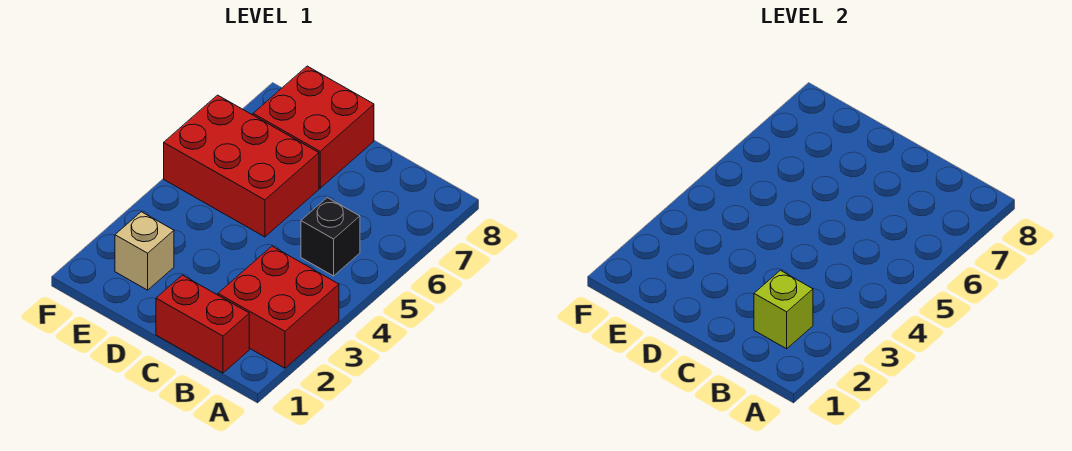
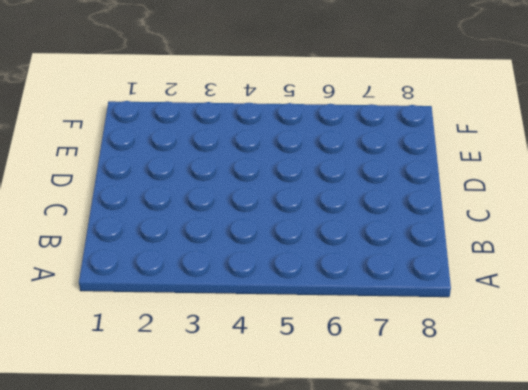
none -> red brick A2:B3 level 1
none -> red brick B1:C1 level 1

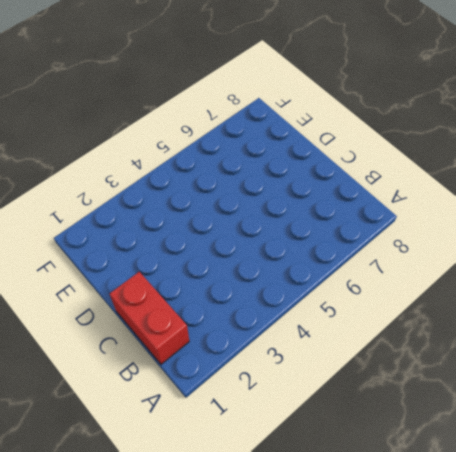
none -> red brick A2:B3 level 1
none -> black brick B5 level 1

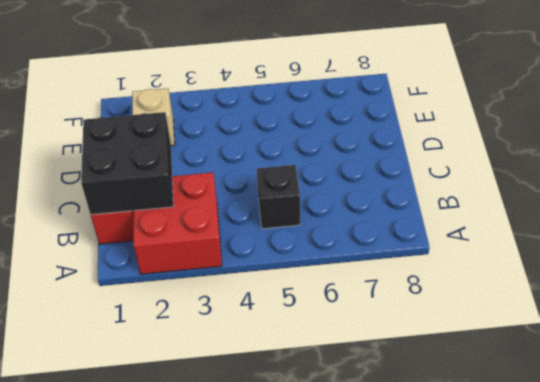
black brick B1:C2 level 2 -> lime brick B2 level 2
none -> red brick D5:F6 level 1
none -> red brick D7:E8 level 1

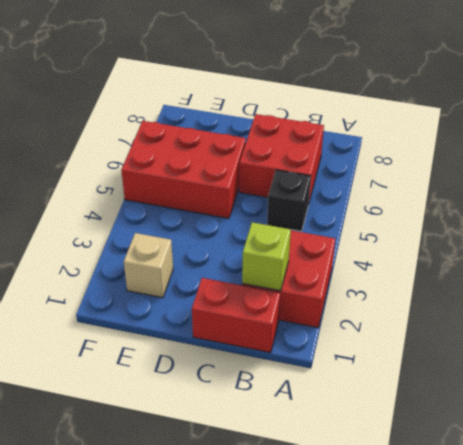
red brick B6:C7 level 1 -> red brick D7:E8 level 1

